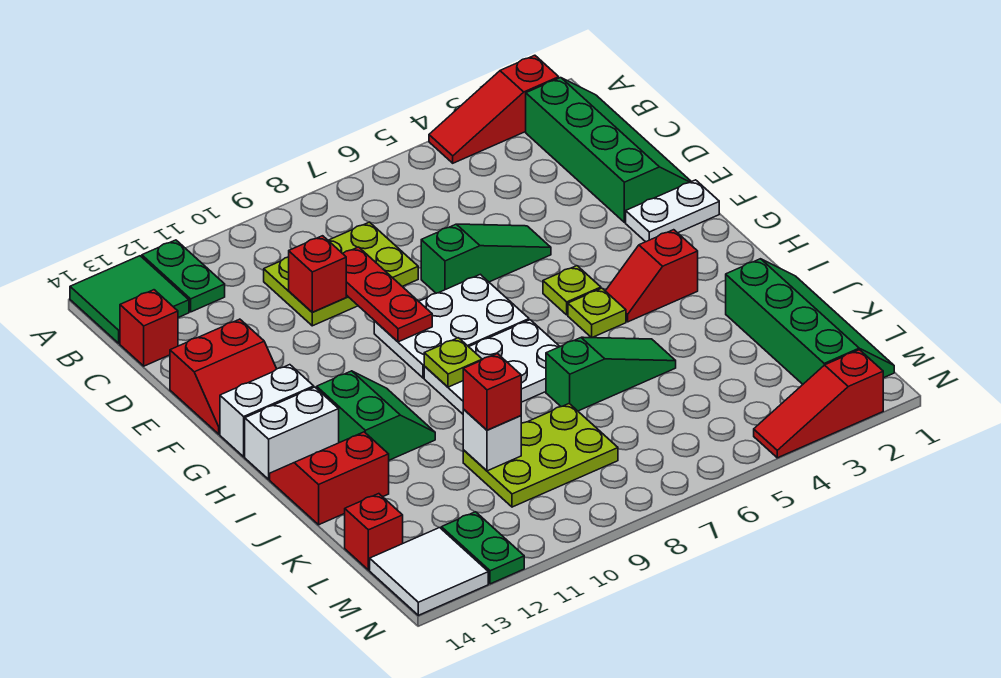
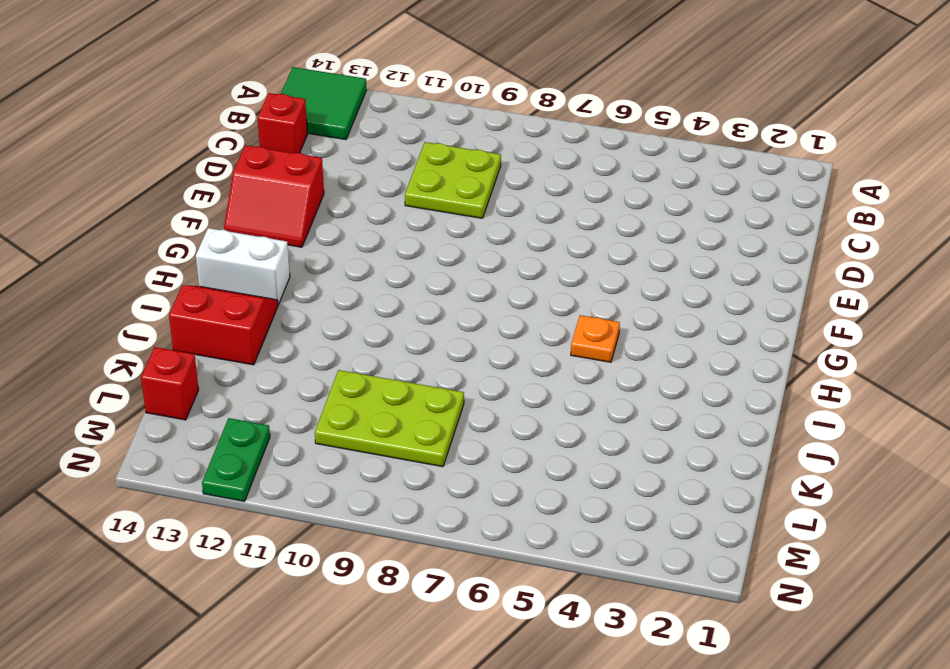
lime plate C9:D10 level 1 -> lime plate C8:D10 level 1
orange plate H5 level 1 -> lime plate H5 level 1
none -> red slope A2:A4 level 1 top 2
none -> green plate A12:B12 level 1
none -> green slope B1:E2 level 1 top 2
none -> green slope E5:E7 level 1 top 7

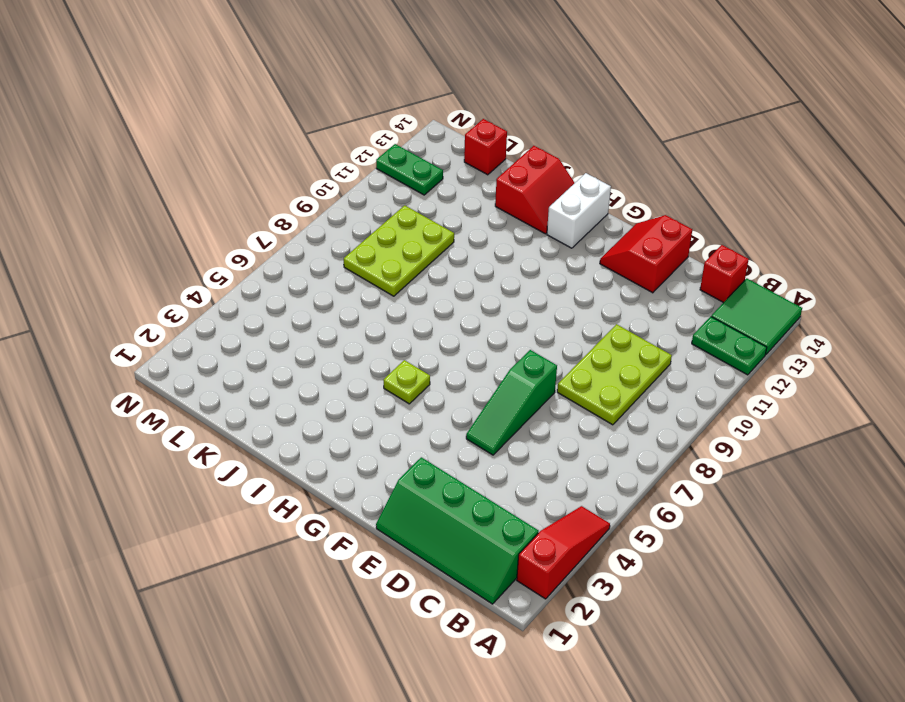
none -> white plate F1:F2 level 1
none -> white plate F7:G9 level 1
none -> lime plate G5 level 1
none -> white brick G13:G14 level 1

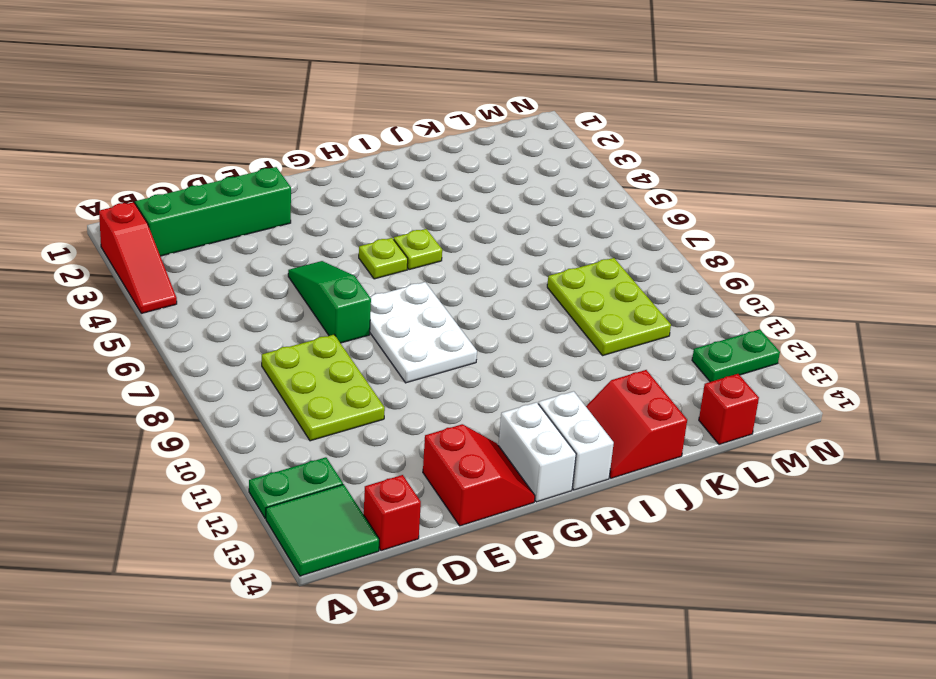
none -> white plate F1:F2 level 1
none -> red slope H3:H4 level 1 top 3
none -> white plate H7:I9 level 1
none -> green slope H11:I12 level 1 top 12

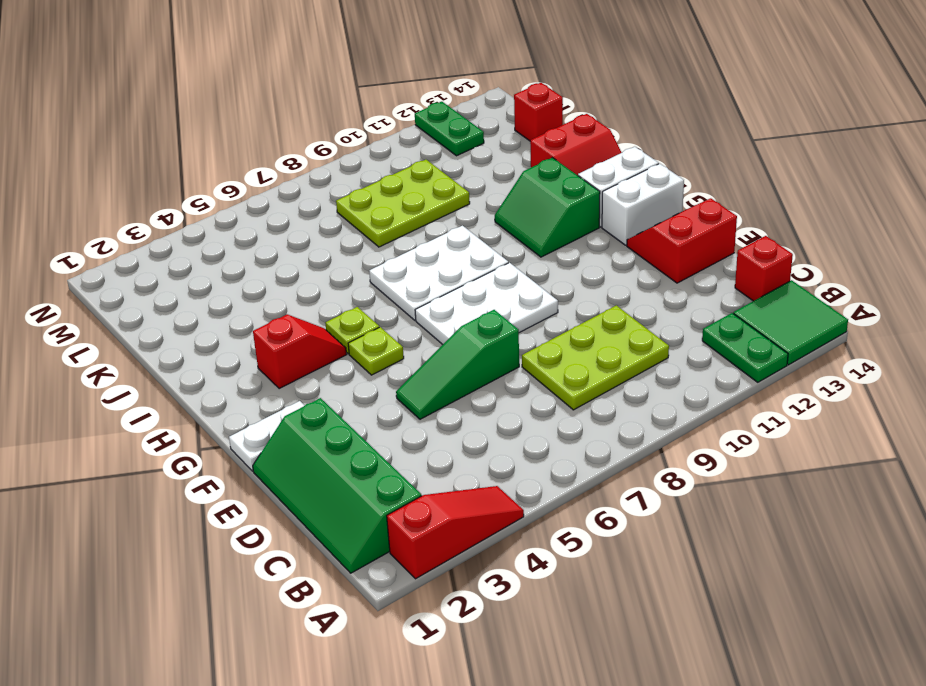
none -> green slope J1:M2 level 1 top 2
none -> green slope J5:J7 level 1 top 7
none -> white tile M13:N14 level 1
none -> red slope N2:N4 level 1 top 2

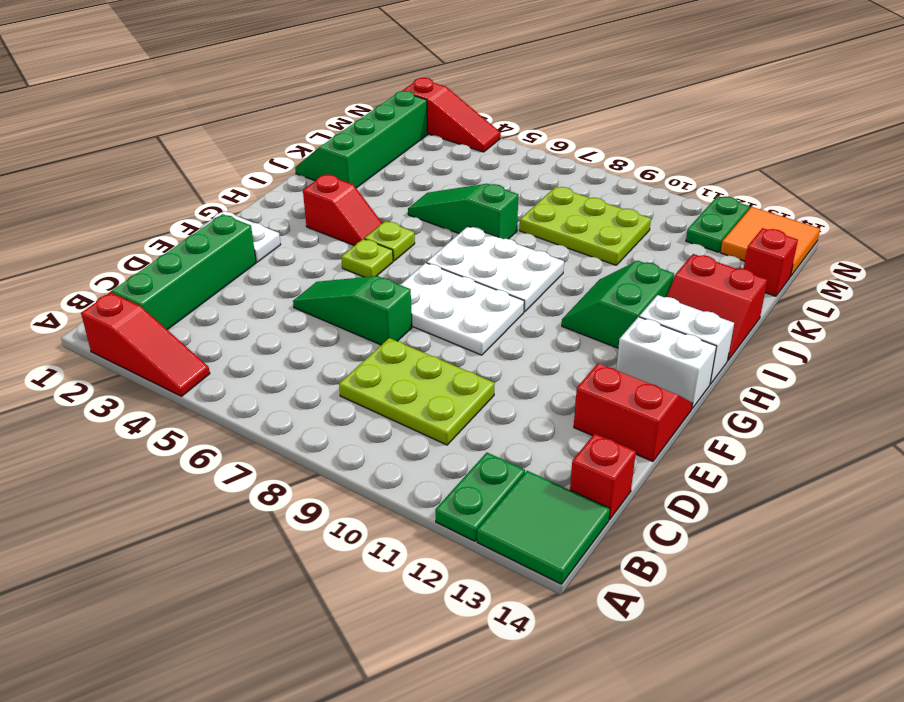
orange tile M13:N14 level 1 -> white tile M13:N14 level 1
none -> red plate D9:F9 level 2
none -> red brick D10 level 2
none -> lime plate H9 level 2
none -> white brick K10 level 2

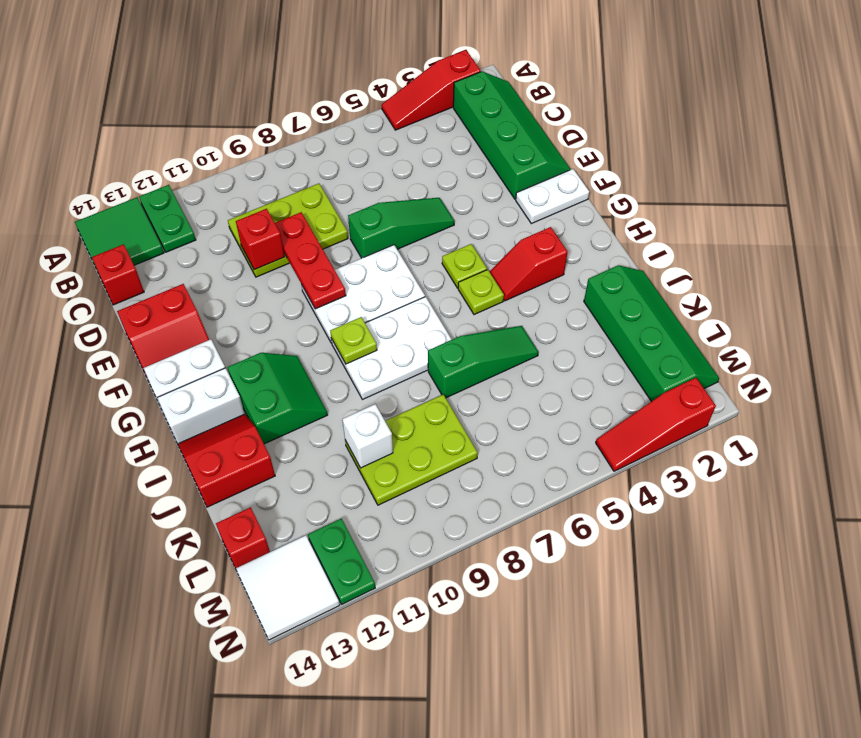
none -> red brick K10 level 3

